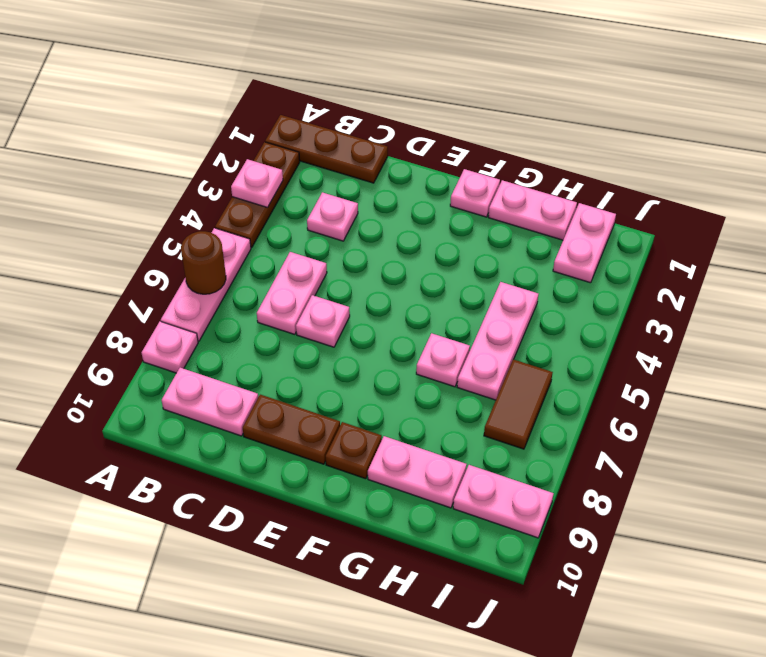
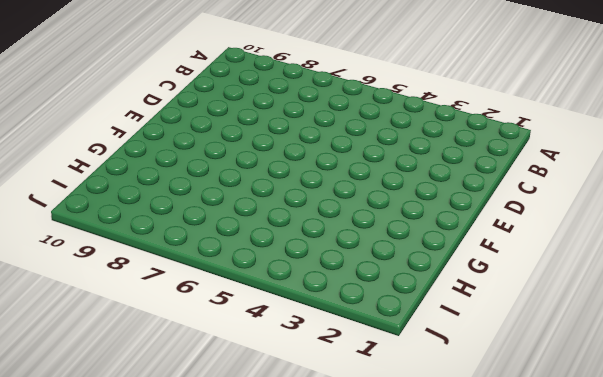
none -> brown plate A1:C1 level 1
none -> brown plate A2:A4 level 1
none -> pink plate A5:A7 level 1

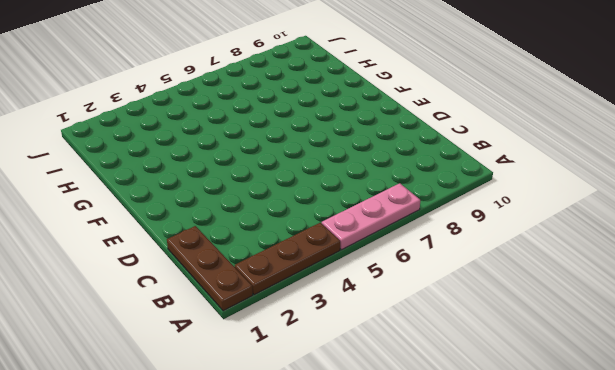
none -> pink plate A8 level 1
none -> pink plate B9:C9 level 1
none -> pink plate C3 level 1

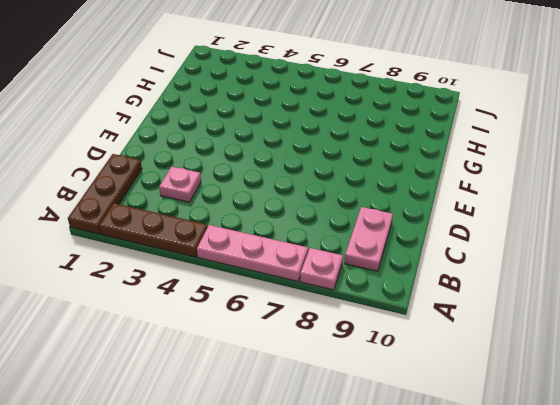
none -> pink plate C5:C6 level 1
none -> pink plate D6 level 1
none -> brown plate D9:E9 level 1

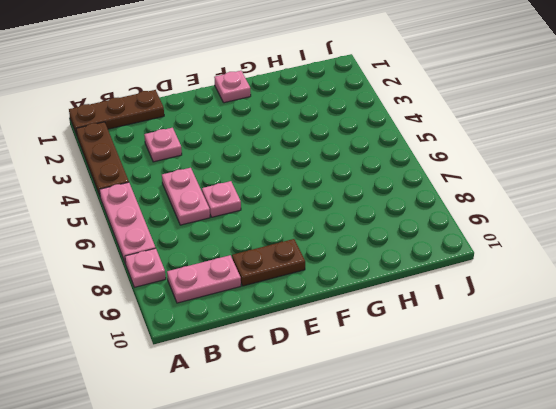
none -> brown plate F9 level 1
none -> pink plate G1:H1 level 1
none -> pink plate G6 level 1

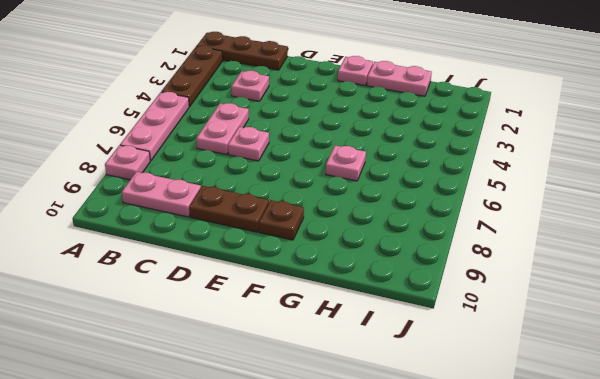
none -> pink plate G9:H9 level 1
none -> pink plate H4:H6 level 1
none -> pink plate I1:I2 level 1

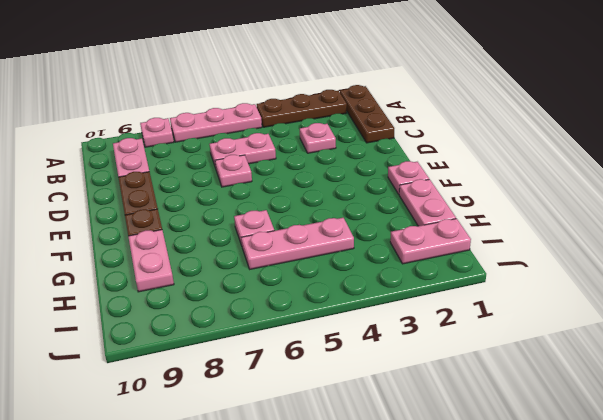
none -> brown tile I6:I7 level 1
none -> pink plate I9:J9 level 1
none -> pink plate A3 level 2

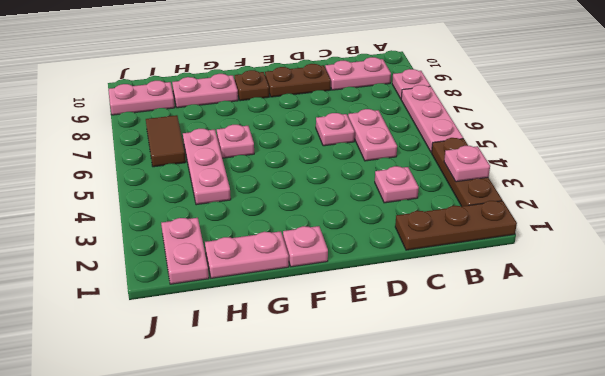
none -> brown round brick A6 level 2

